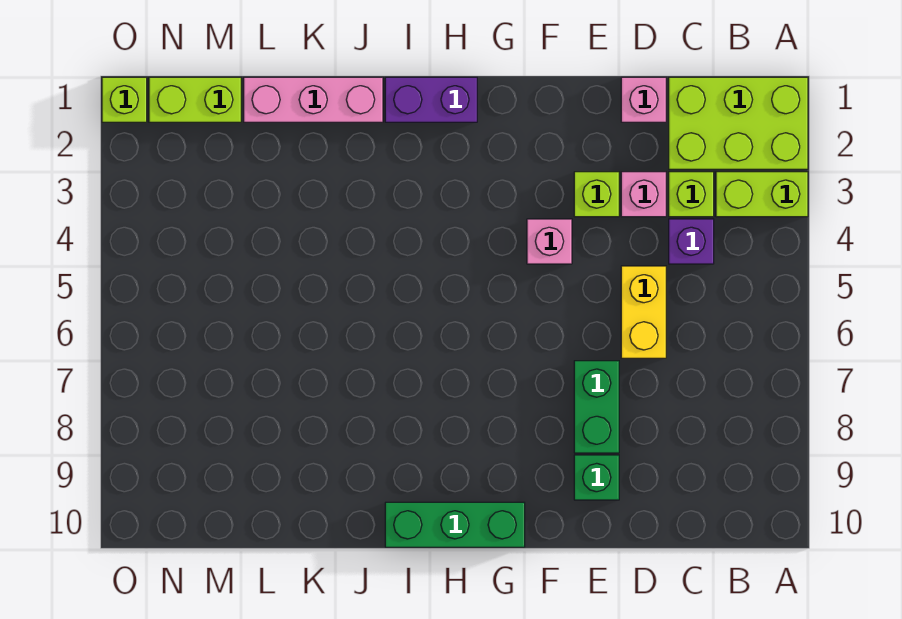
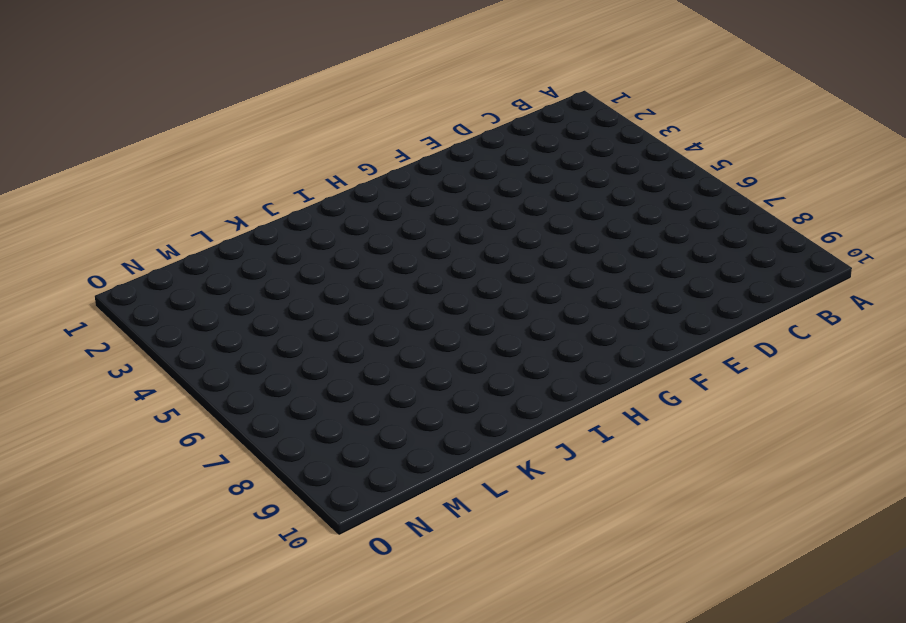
none -> lime brick A1:C2 level 1
none -> lime brick A3:B3 level 1
none -> lime brick C3 level 1

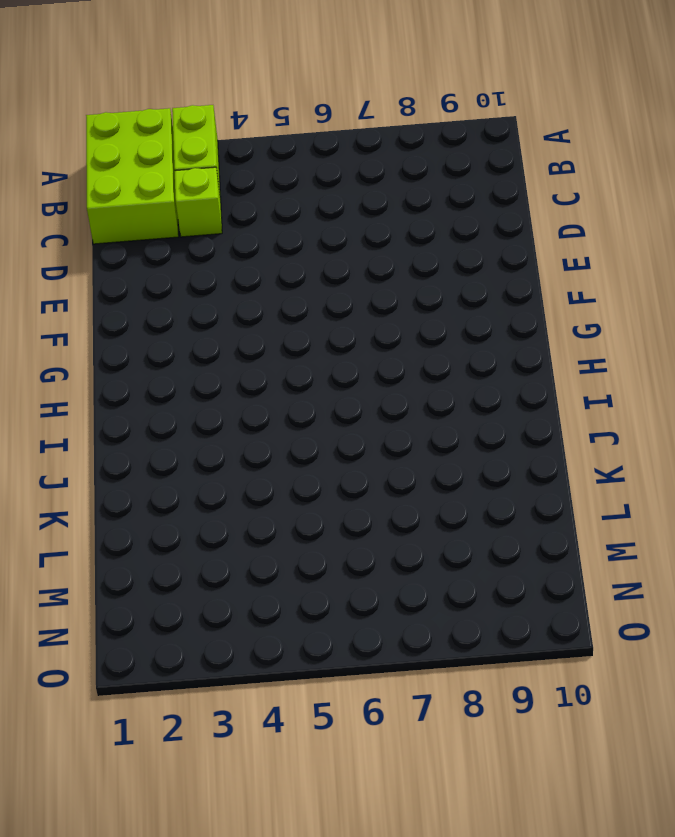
none -> purple brick C4 level 1
none -> pink brick D1 level 1
none -> pink brick D3 level 1

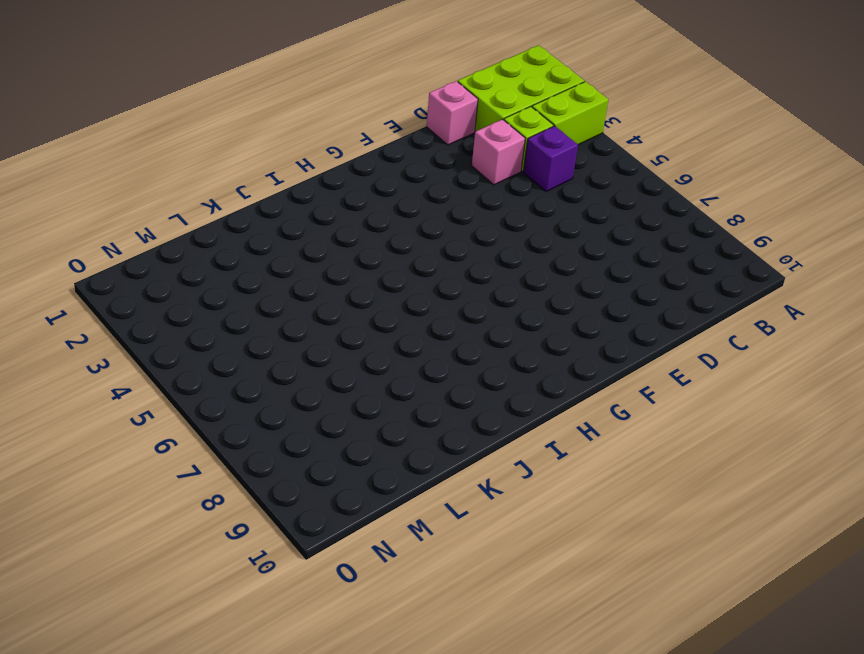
none -> yellow brick D5:D6 level 1
none -> lime brick E3 level 1
none -> green brick E7:E8 level 1

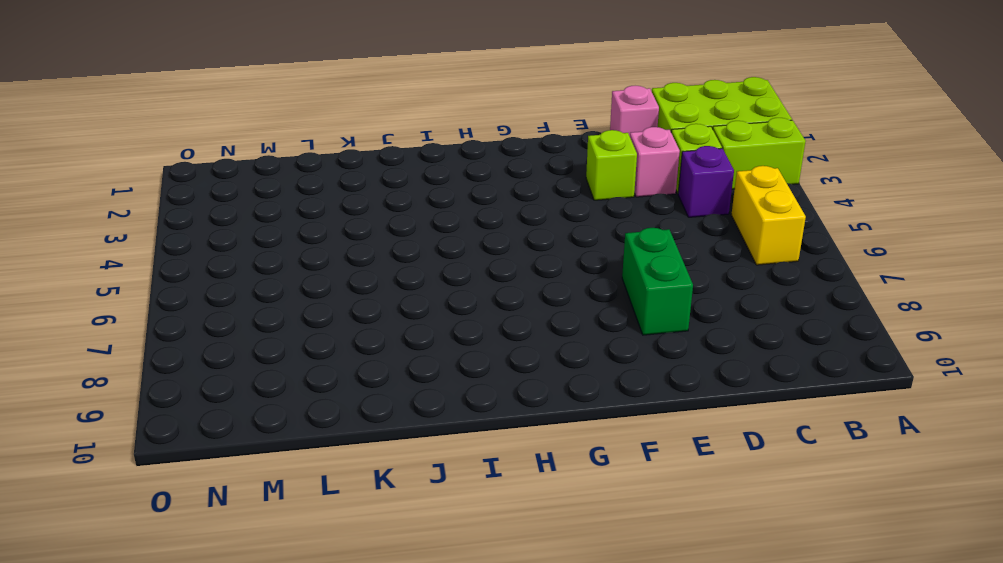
yellow brick B5:B6 level 1 -> yellow brick D5:D6 level 1
none -> green brick E9 level 1
none -> pink brick F4 level 1
none -> green brick G10:I10 level 1

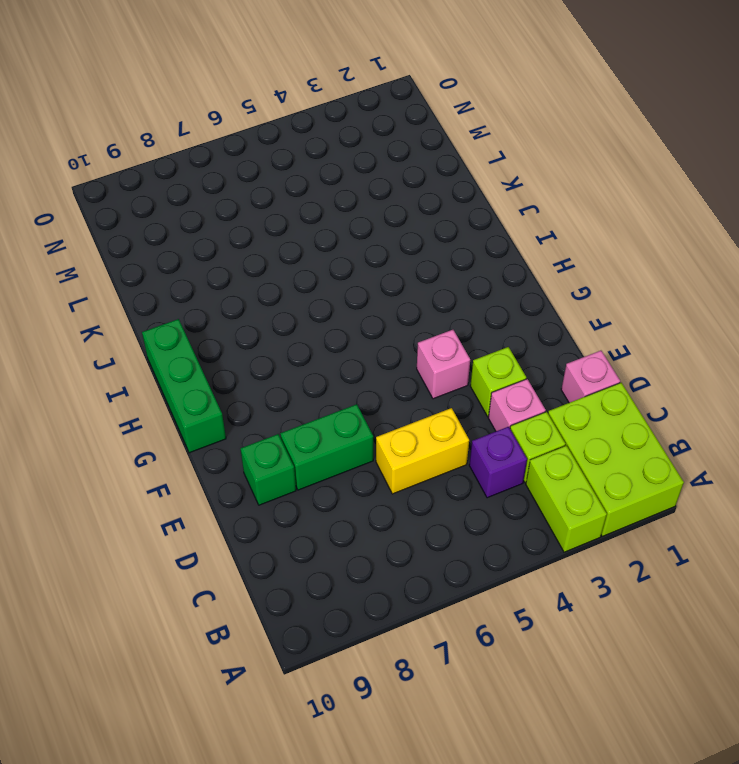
none -> purple brick H1:I1 level 1
none -> pink brick J1:L1 level 1
none -> lime brick M1:N1 level 1

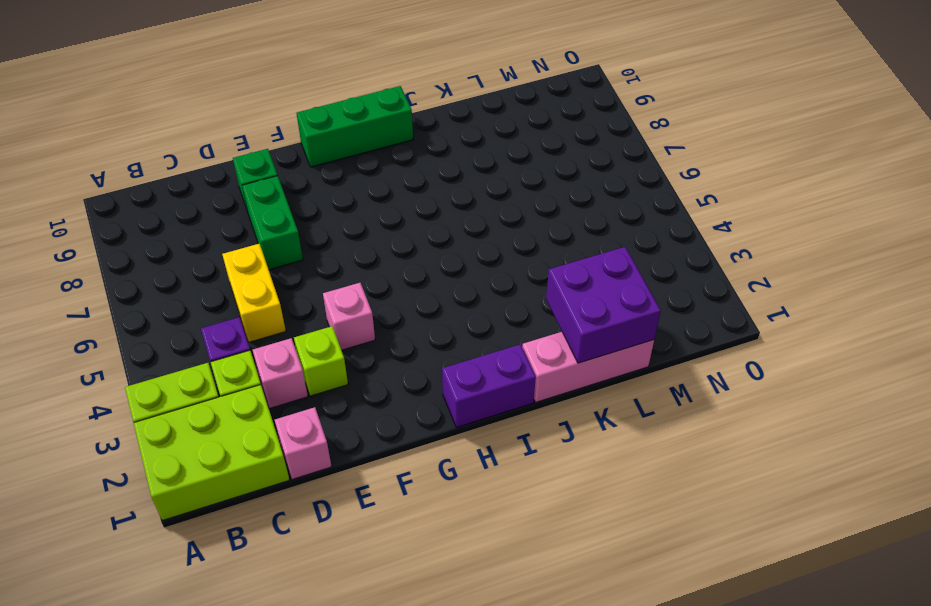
purple brick K1:L2 level 2 -> none
none -> lime brick M1:N1 level 1
none -> lime brick O1 level 1

